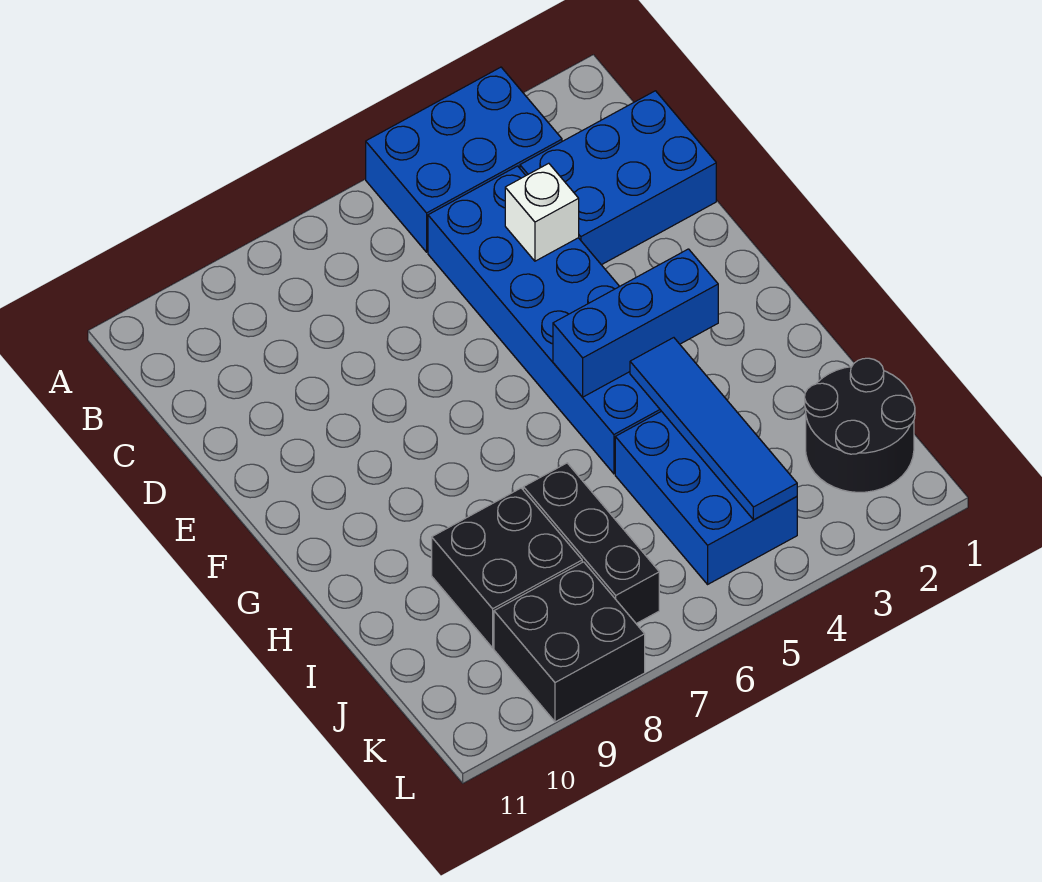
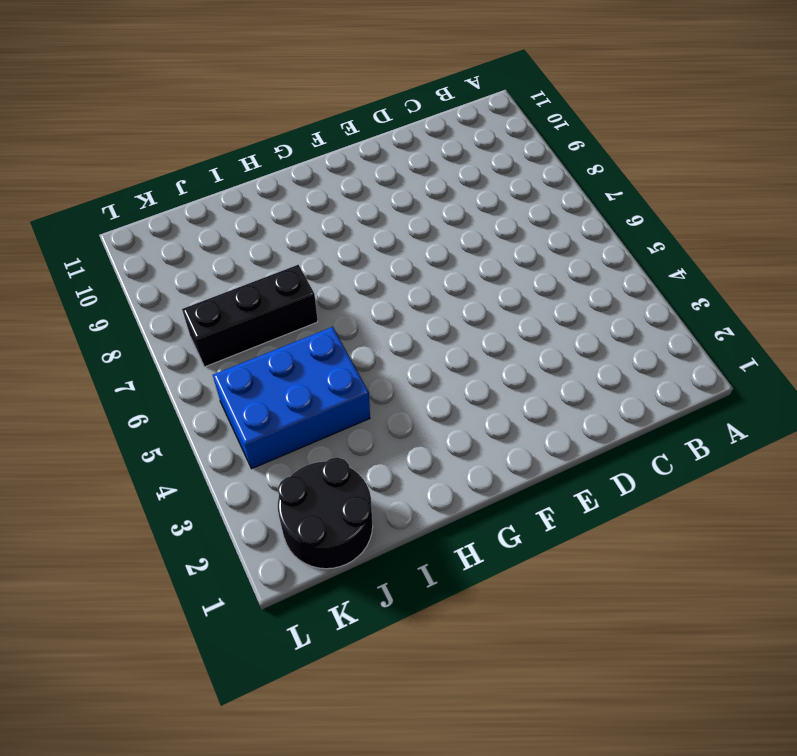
none -> blue brick A3:B5 level 1
none -> blue brick C1:D3 level 1

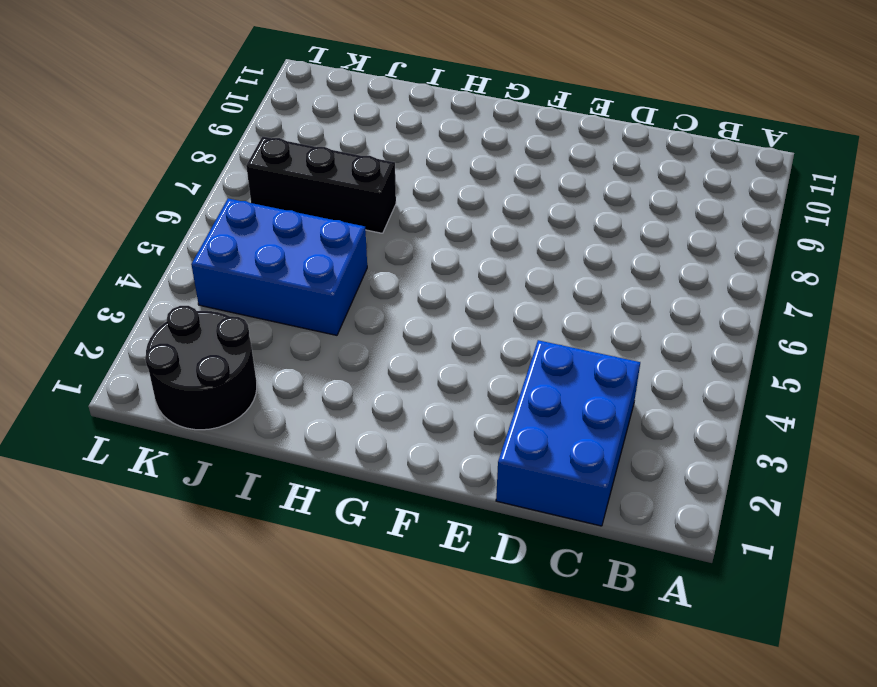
none -> blue brick A3:B5 level 1
none -> blue brick C4:H5 level 1

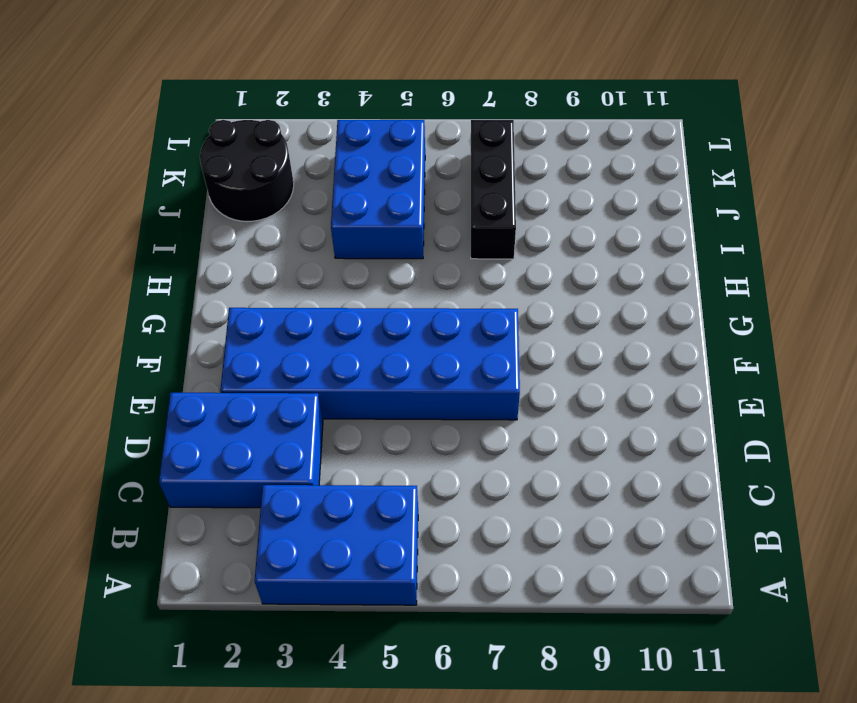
blue brick E2:F7 level 1 -> blue brick C4:H5 level 1
none -> black brick I8:J9 level 1
none -> black brick K8:L9 level 1

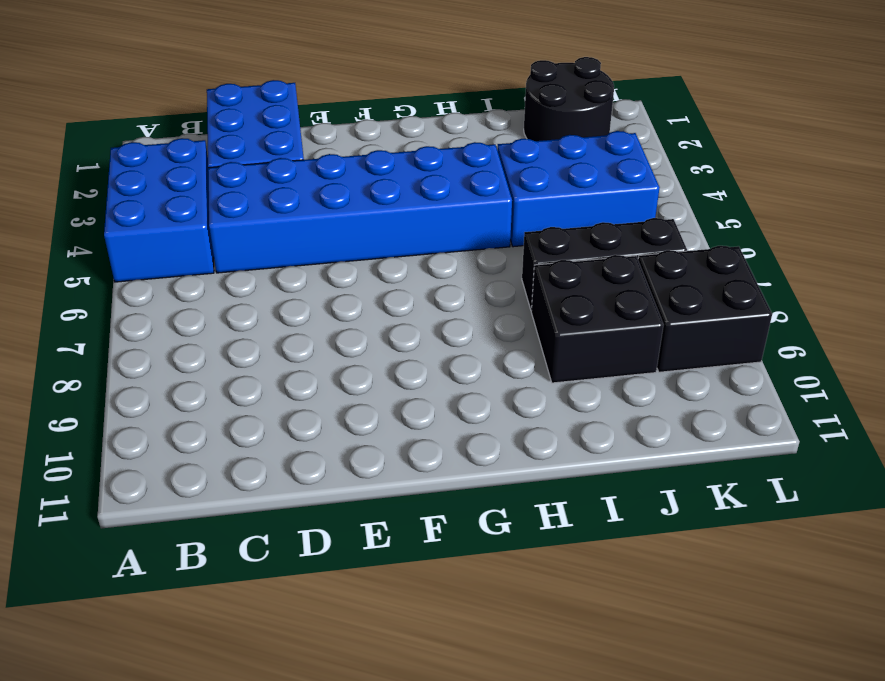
none -> white brick D4 level 2
none -> blue brick G3:G5 level 2

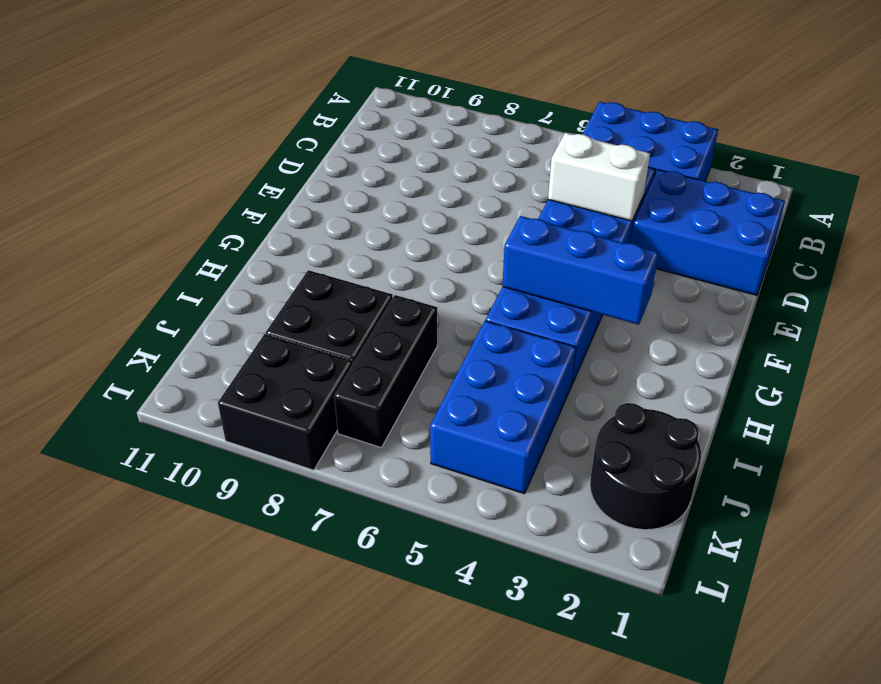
white brick D4:D5 level 2 -> white brick D4 level 2
none -> blue tile H4:K4 level 2

